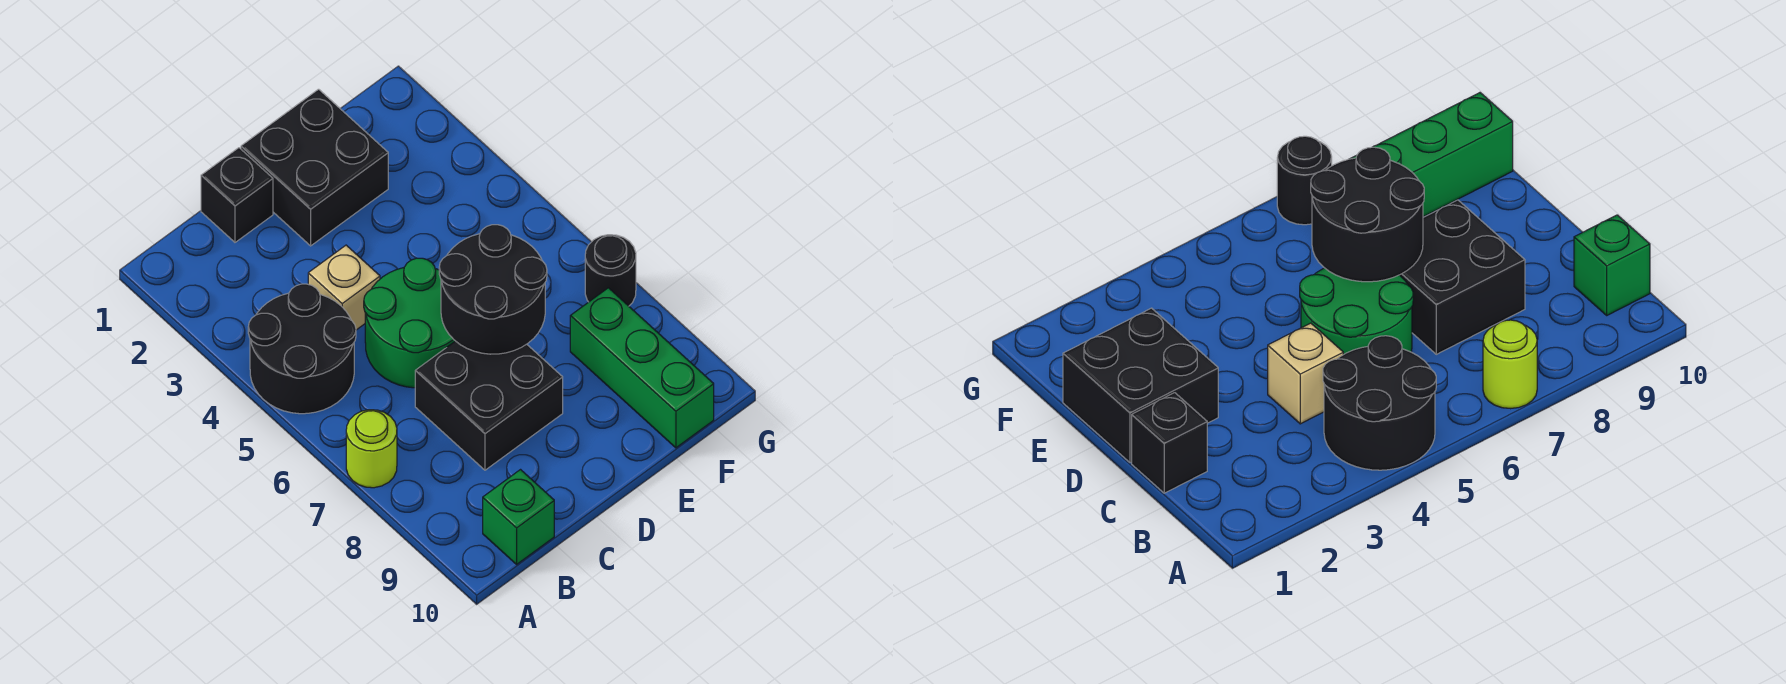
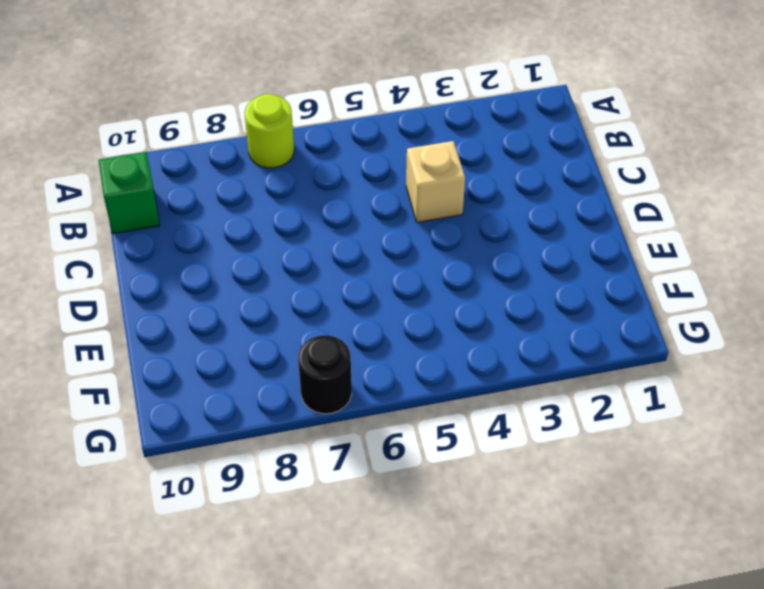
none -> black round brick A4:B5 level 1
none -> black brick C1 level 1

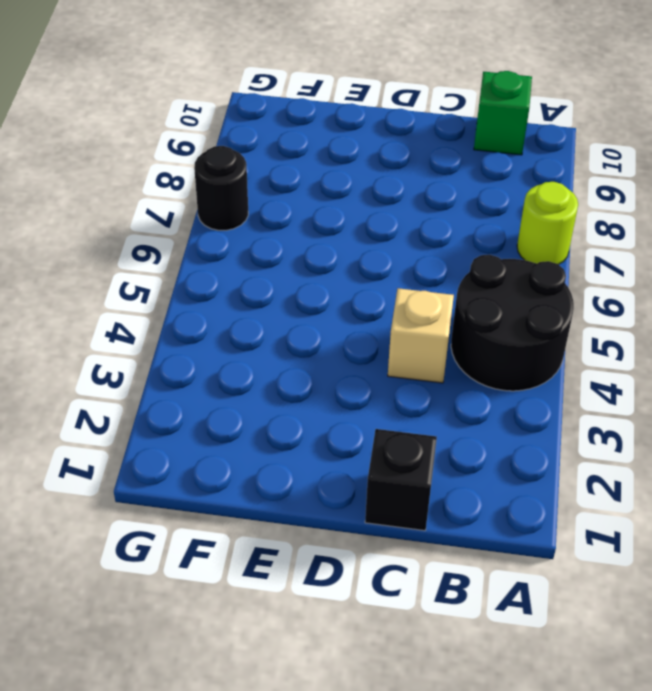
none -> green round brick C5:D6 level 1
none -> black brick C7:D8 level 1

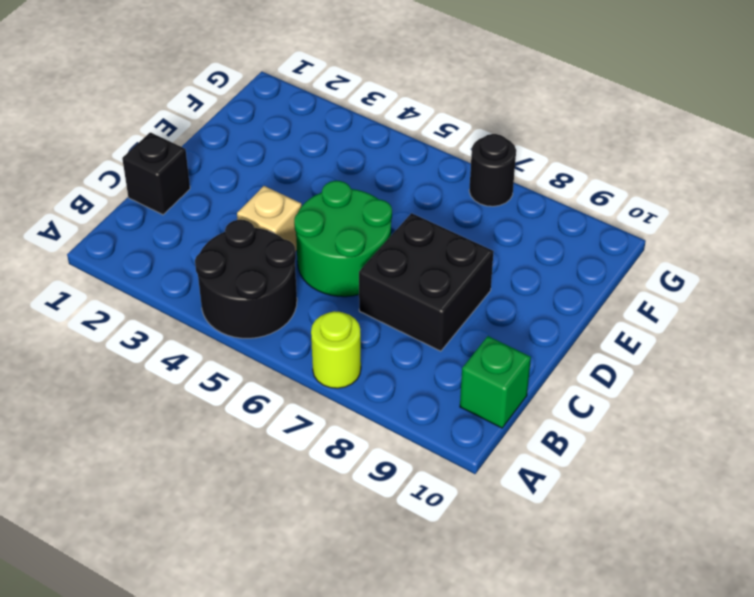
none -> black brick D1:E2 level 1
none -> green brick F8:F10 level 1

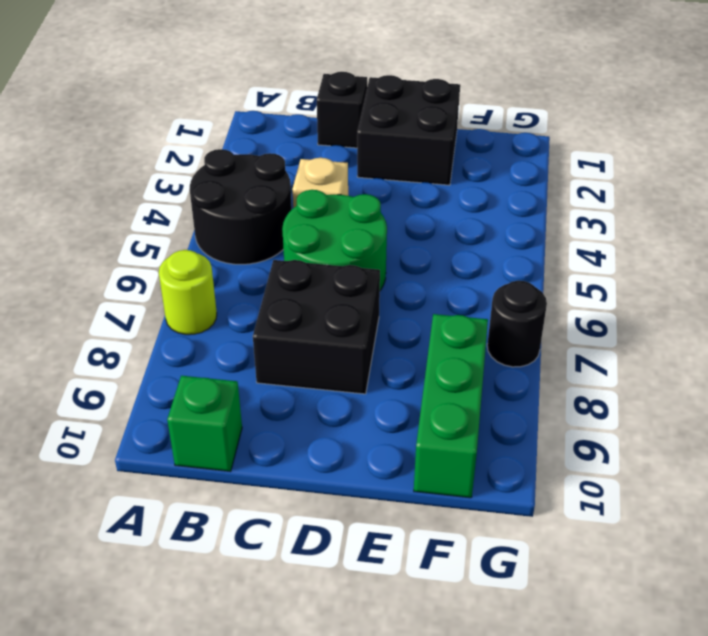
none -> black round brick D6:E7 level 2

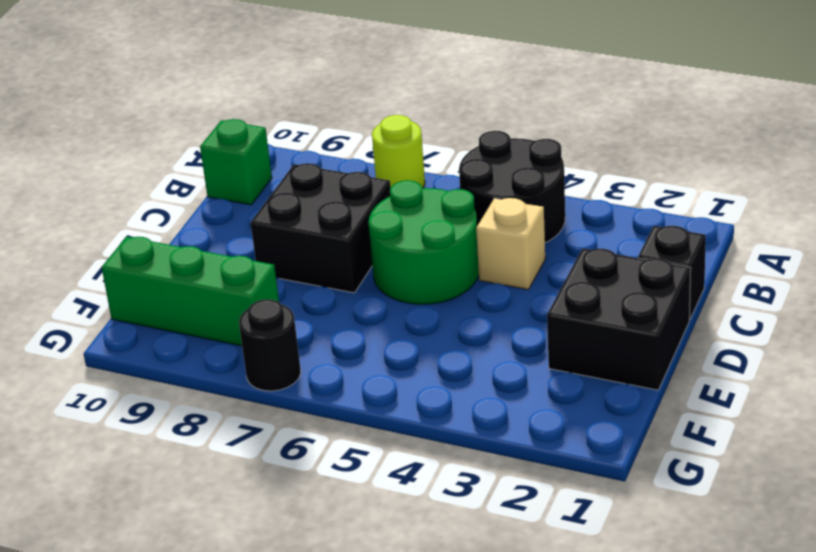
none -> black round brick D6:E7 level 2

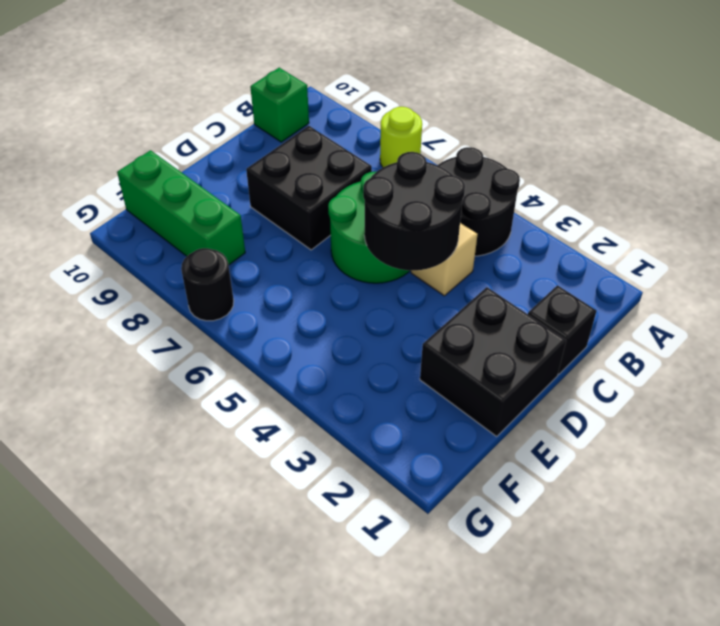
black round brick C4:D5 level 2 -> black round brick D6:E7 level 2

